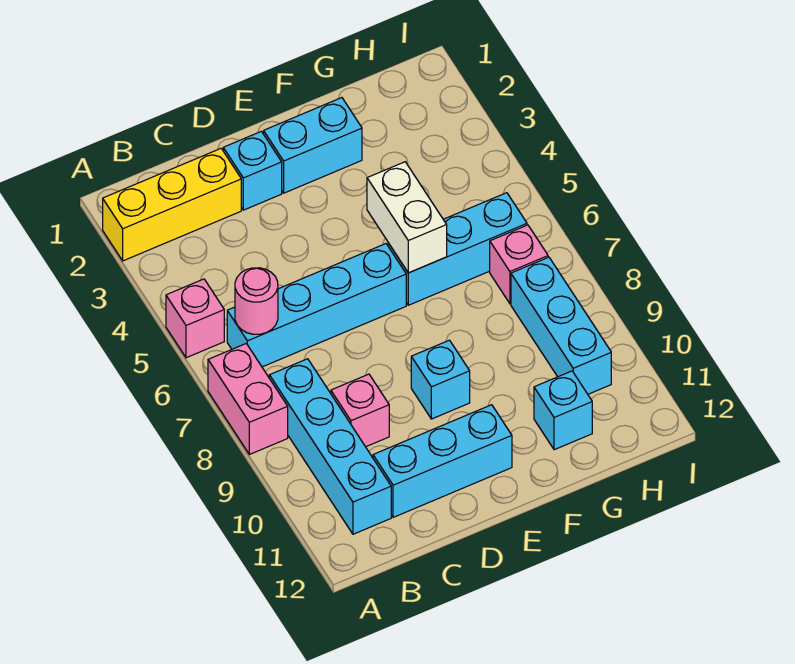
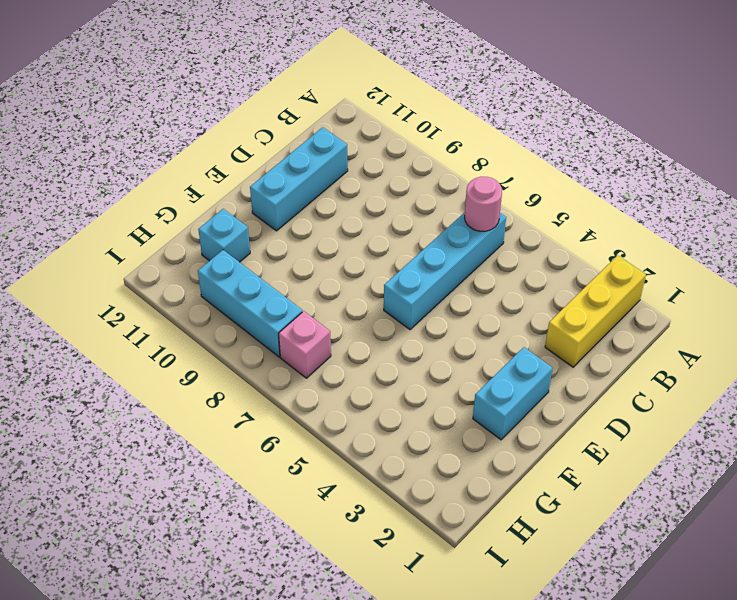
none -> pink brick A5 level 1
none -> pink brick A7:A8 level 1
none -> cyan brick B8:B11 level 1

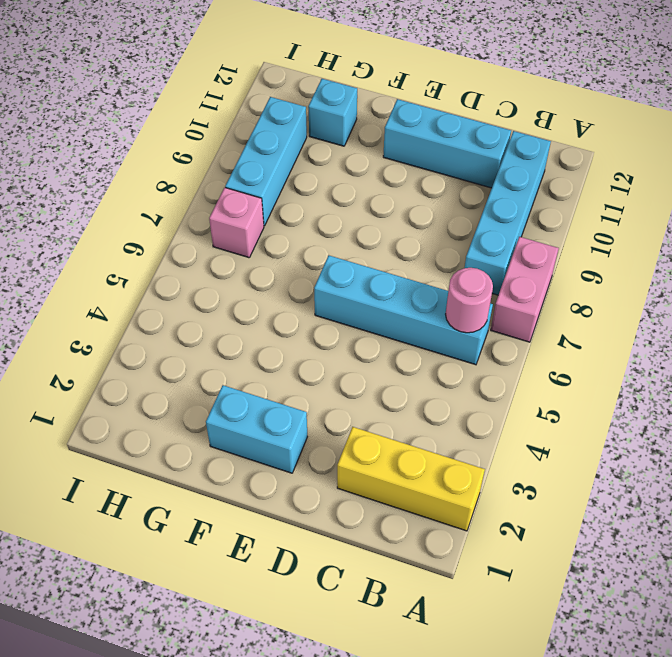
none -> pink brick A5 level 1
none -> pink brick C9 level 1
none -> cyan brick D2 level 1

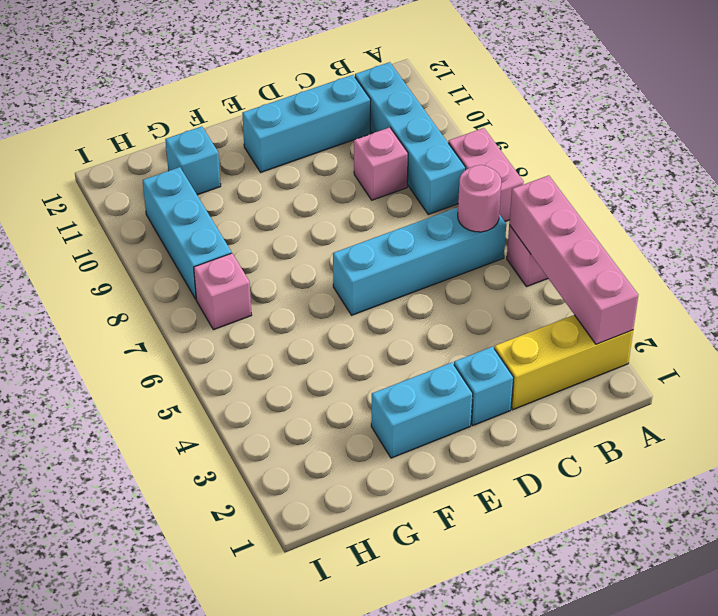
pink brick A2:A5 level 2 -> none
none -> cyan brick E9 level 1
none -> cyan brick F6:H6 level 1
none -> white brick F5:F6 level 2

